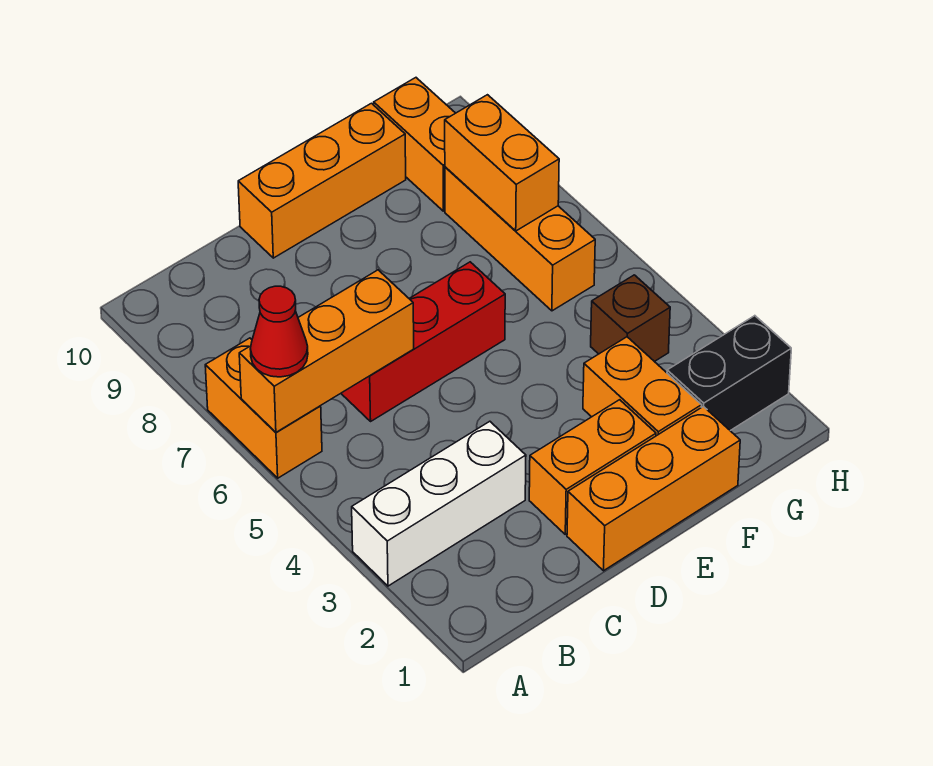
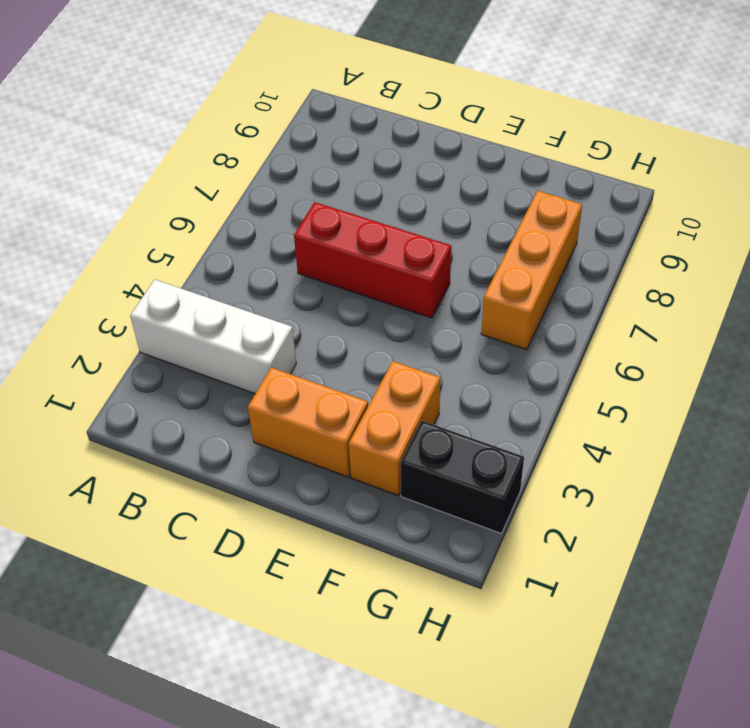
none -> orange brick A6:A7 level 1
none -> orange brick D1:F1 level 1
none -> orange brick D10:F10 level 1

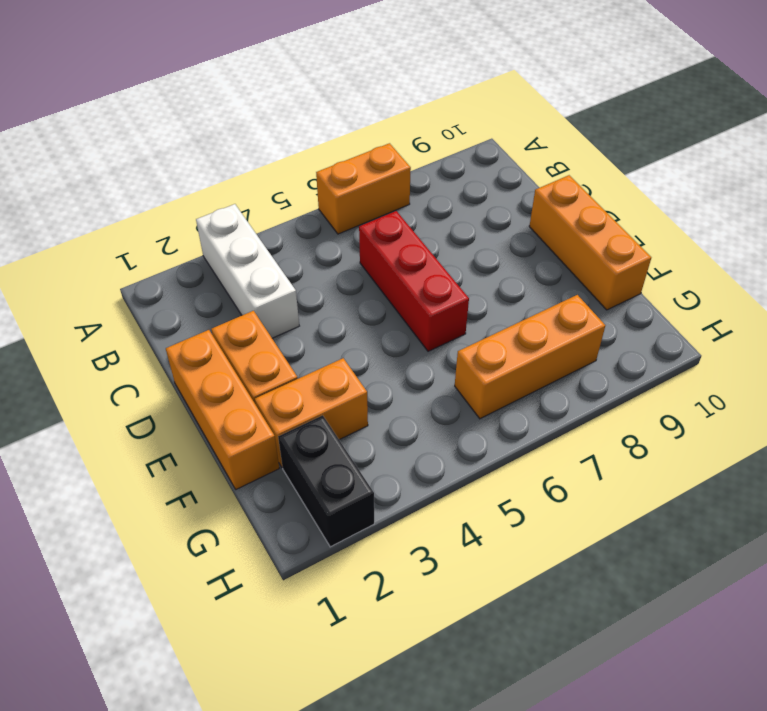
none -> brown brick G4 level 1
none -> orange brick G9:G10 level 1
none -> orange brick A6:C6 level 2

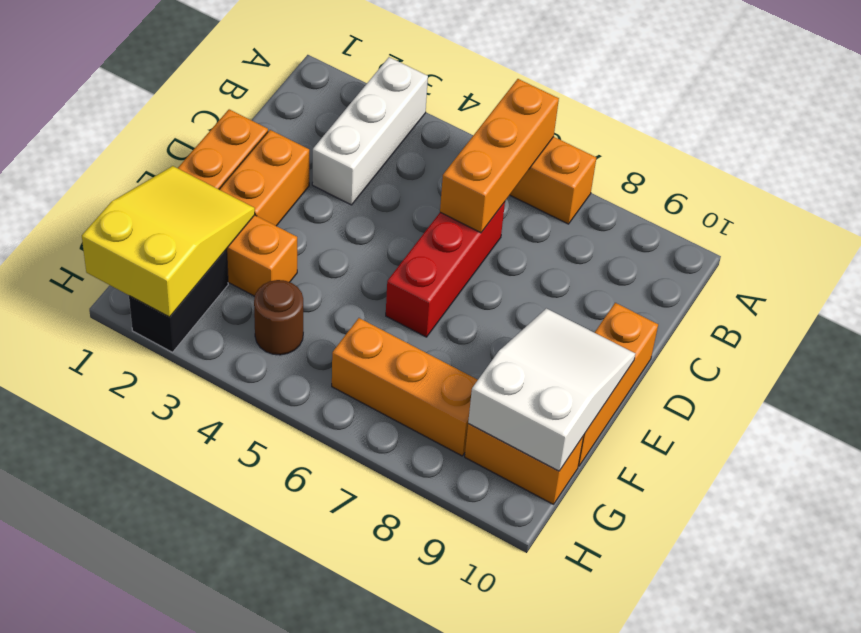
white slope E9:G10 level 2 top G -> none
yellow slope F1:H2 level 2 top H -> none
brown round brick G4 level 1 -> brown brick G4 level 1
none -> orange brick G7:G8 level 2
none -> red cone A6 level 3

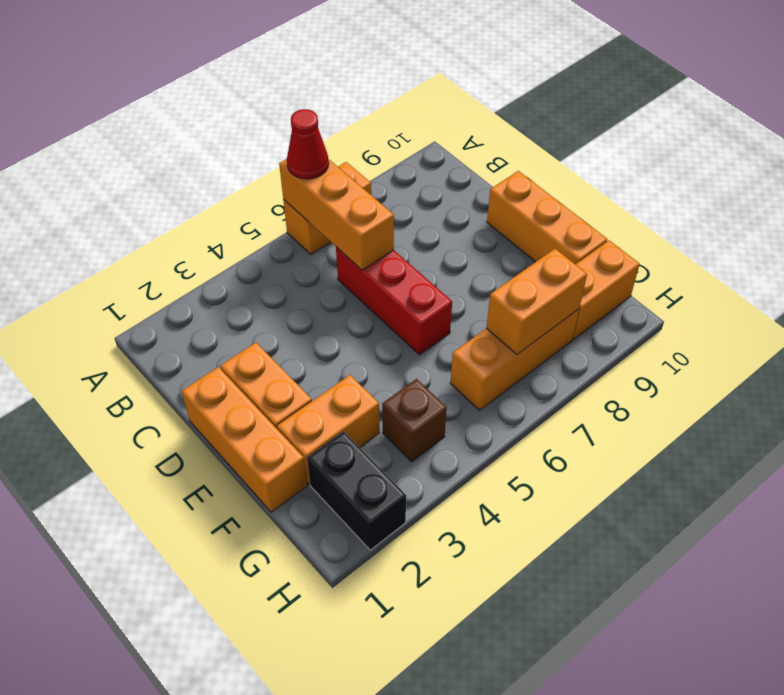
none -> white brick A3:C3 level 1

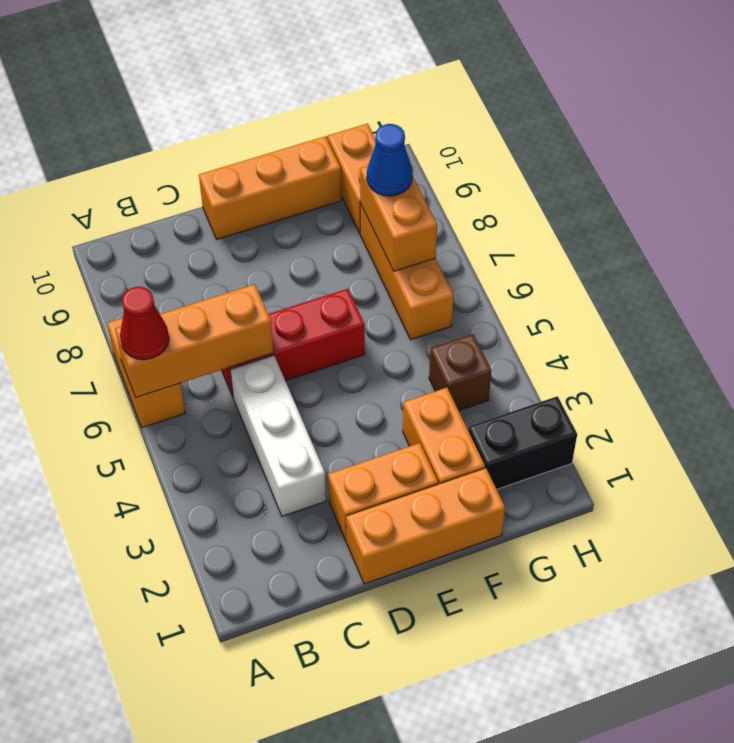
white brick C3:C5 level 1 -> white brick A3:C3 level 1
blue cone G8 level 3 -> none

